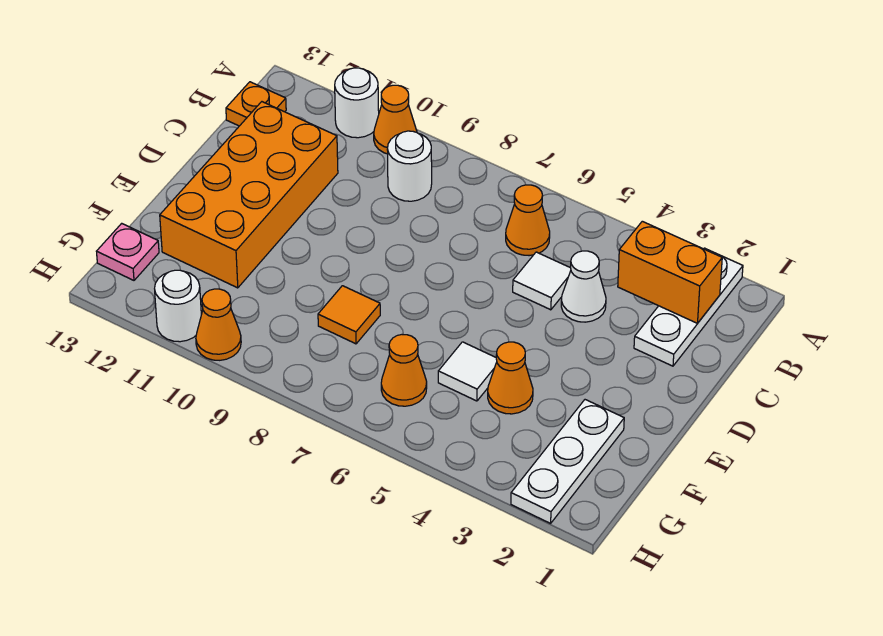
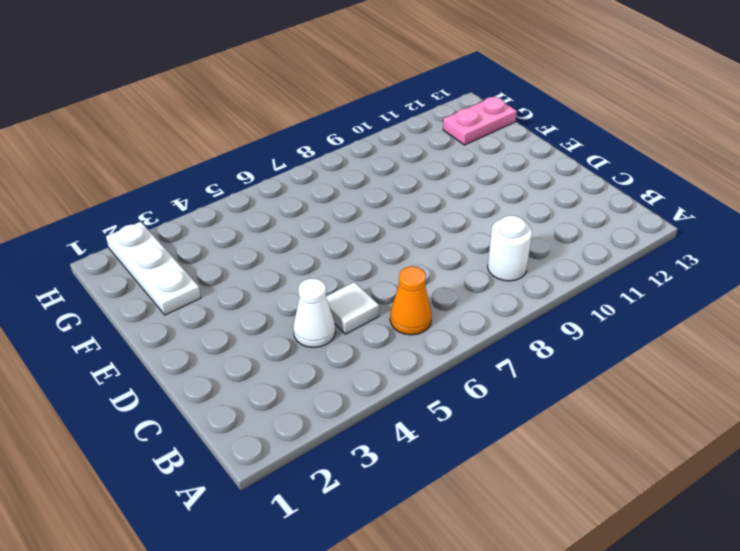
pink plate G12:G13 level 1 -> pink plate G13 level 1
none -> white plate A2:C2 level 1
none -> orange cone A10 level 1
none -> white round brick A11 level 1

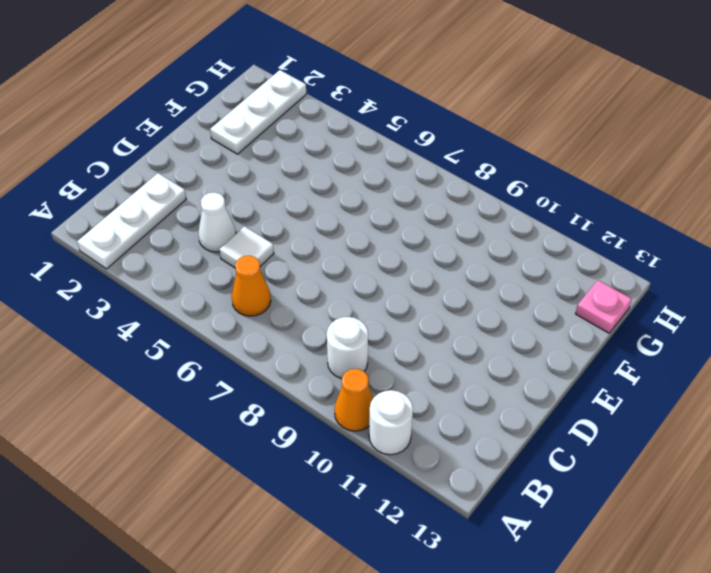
none -> orange plate B13 level 1
none -> orange brick C11:F12 level 1
none -> orange cone F4 level 1

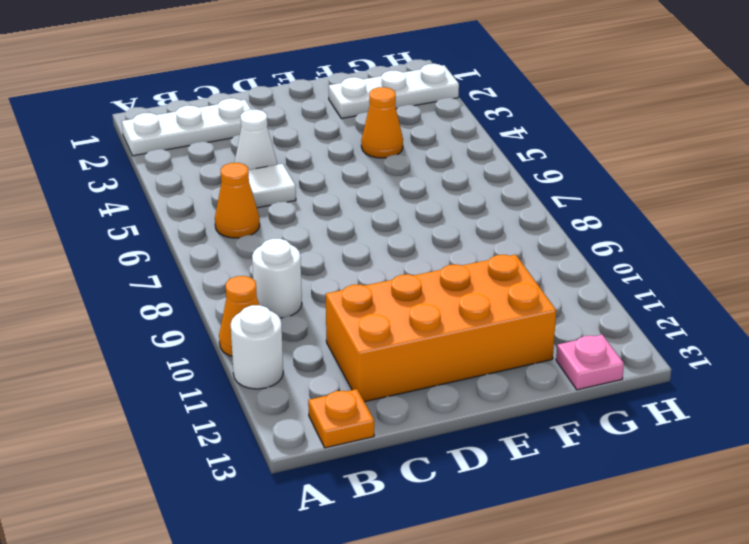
none -> white tile F5 level 1
none -> orange tile F8 level 1
none -> orange cone G6 level 1

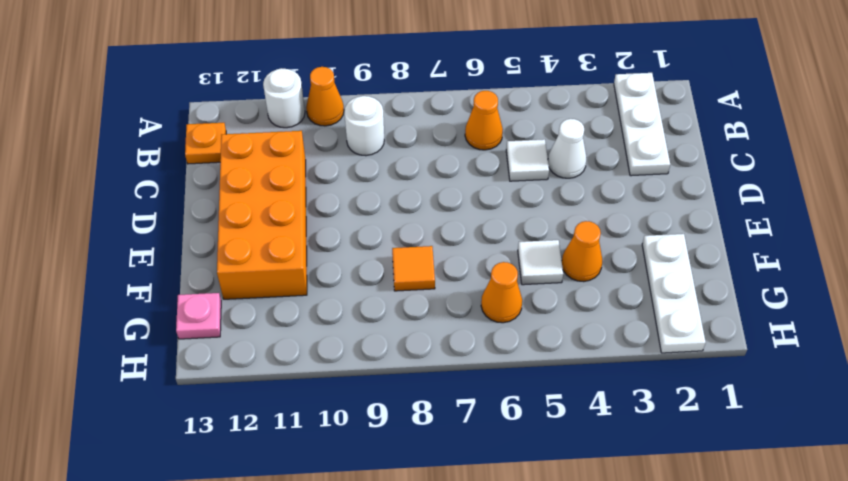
none -> orange cone H10 level 1
none -> white round brick H11 level 1
none -> orange brick B2:B3 level 2

